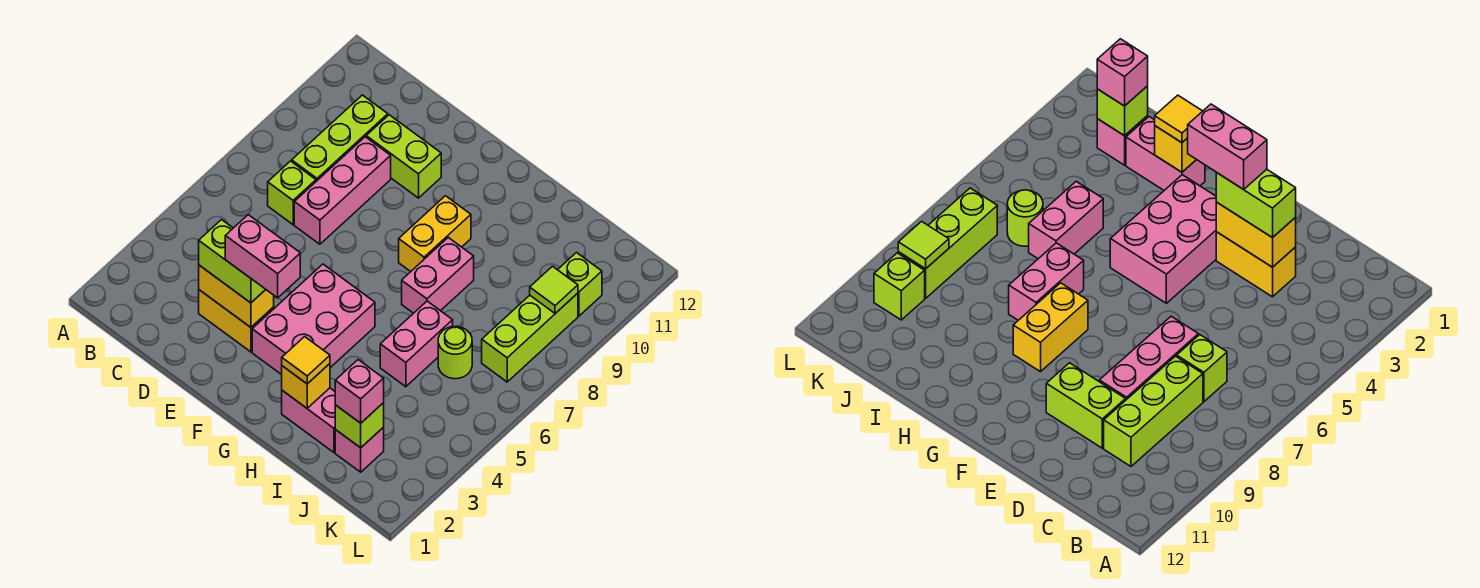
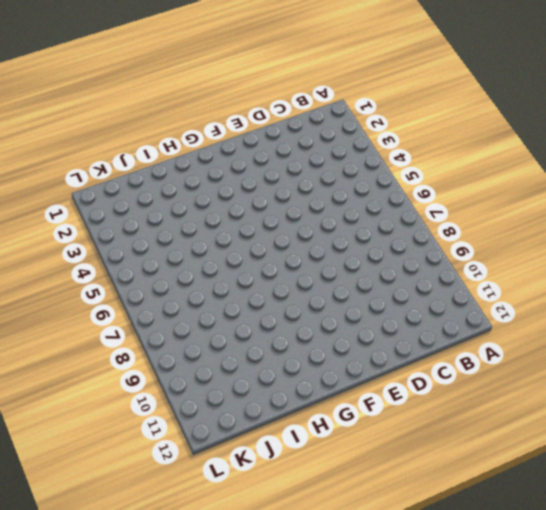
none -> lime brick C7 level 1
none -> lime brick C8:C10 level 1
none -> yellow brick D3:E3 level 1

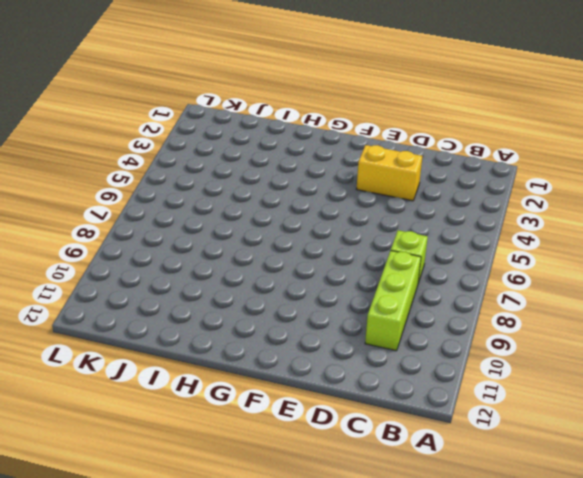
none -> pink brick D7:D9 level 1
none -> lime brick D10:E10 level 1
none -> pink brick F3:G5 level 1

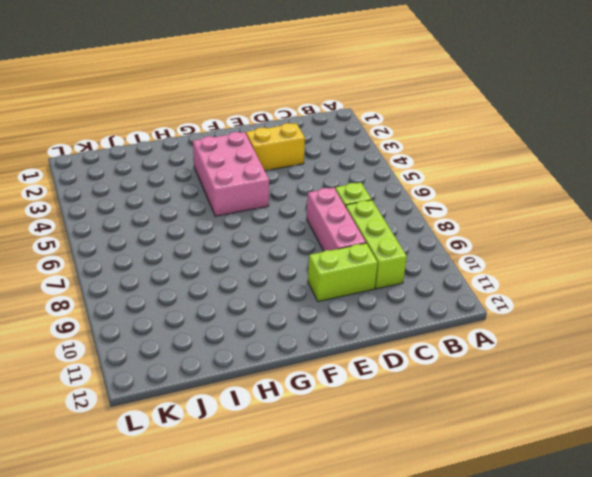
none -> yellow brick G8:G9 level 1
none -> pink brick H2:I2 level 1
none -> pink brick H7:H8 level 1

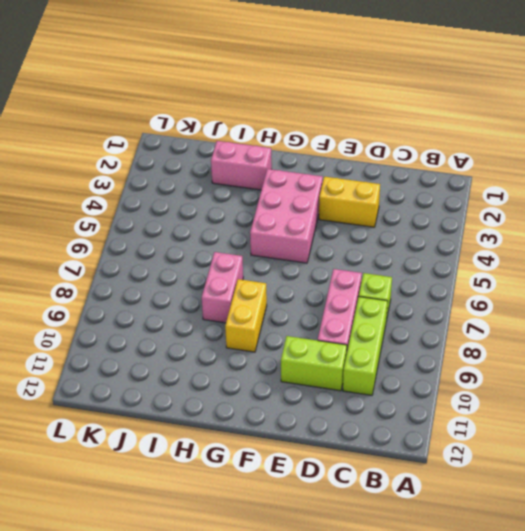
none -> pink brick I5:I6 level 1
none -> pink brick J2 level 1
none -> lime round brick J6 level 1

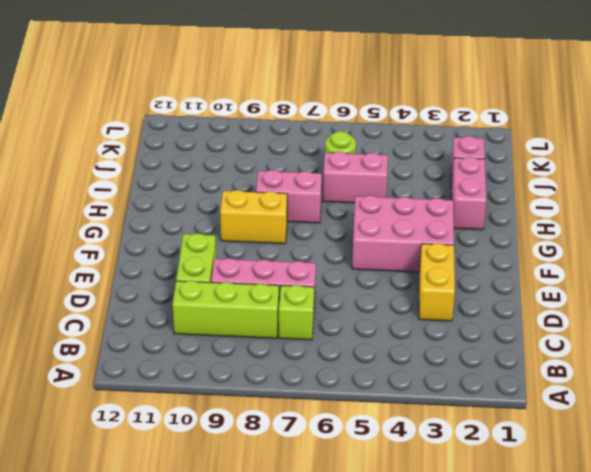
none -> lime brick K7:K9 level 1
none -> lime brick K10 level 1
none -> yellow brick D3:E3 level 2

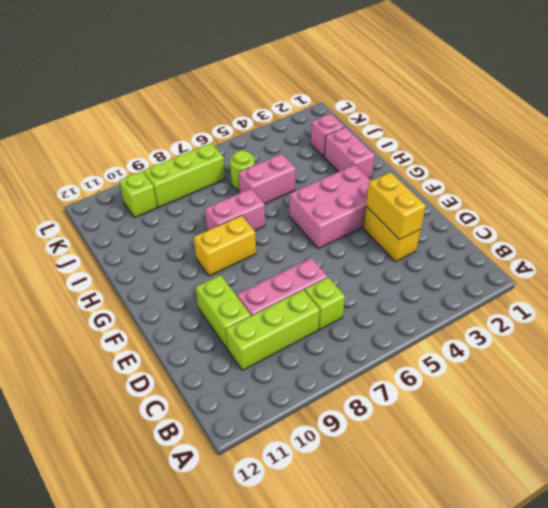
none -> yellow brick H2 level 2
none -> lime brick J2 level 2
none -> lime tile K9 level 2

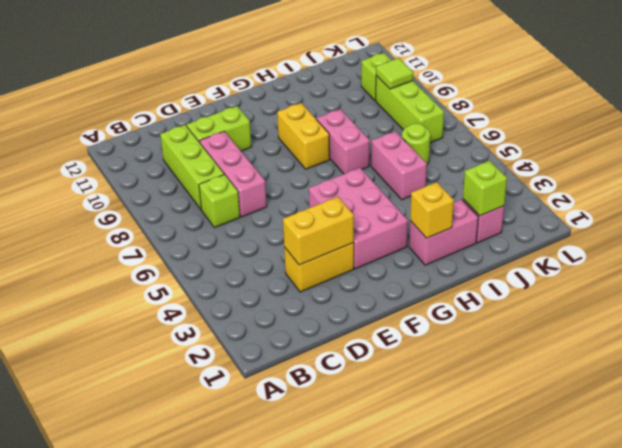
none -> lime brick D3:E3 level 3
none -> yellow tile H2 level 3
none -> pink brick J2 level 3

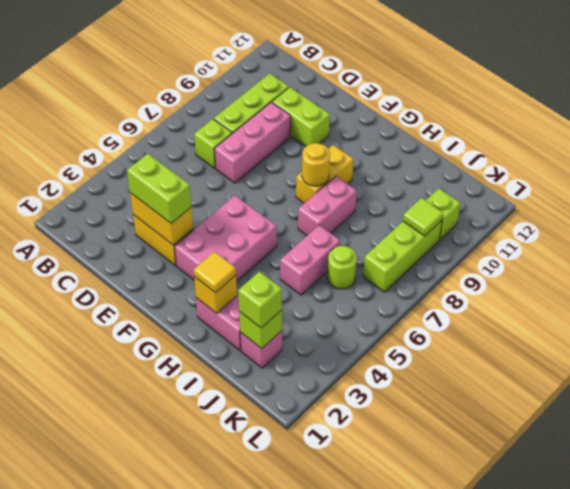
yellow round brick G8 level 2 -> none
lime brick J2 level 3 -> pink brick J2 level 3
none -> pink brick E3:F3 level 4

